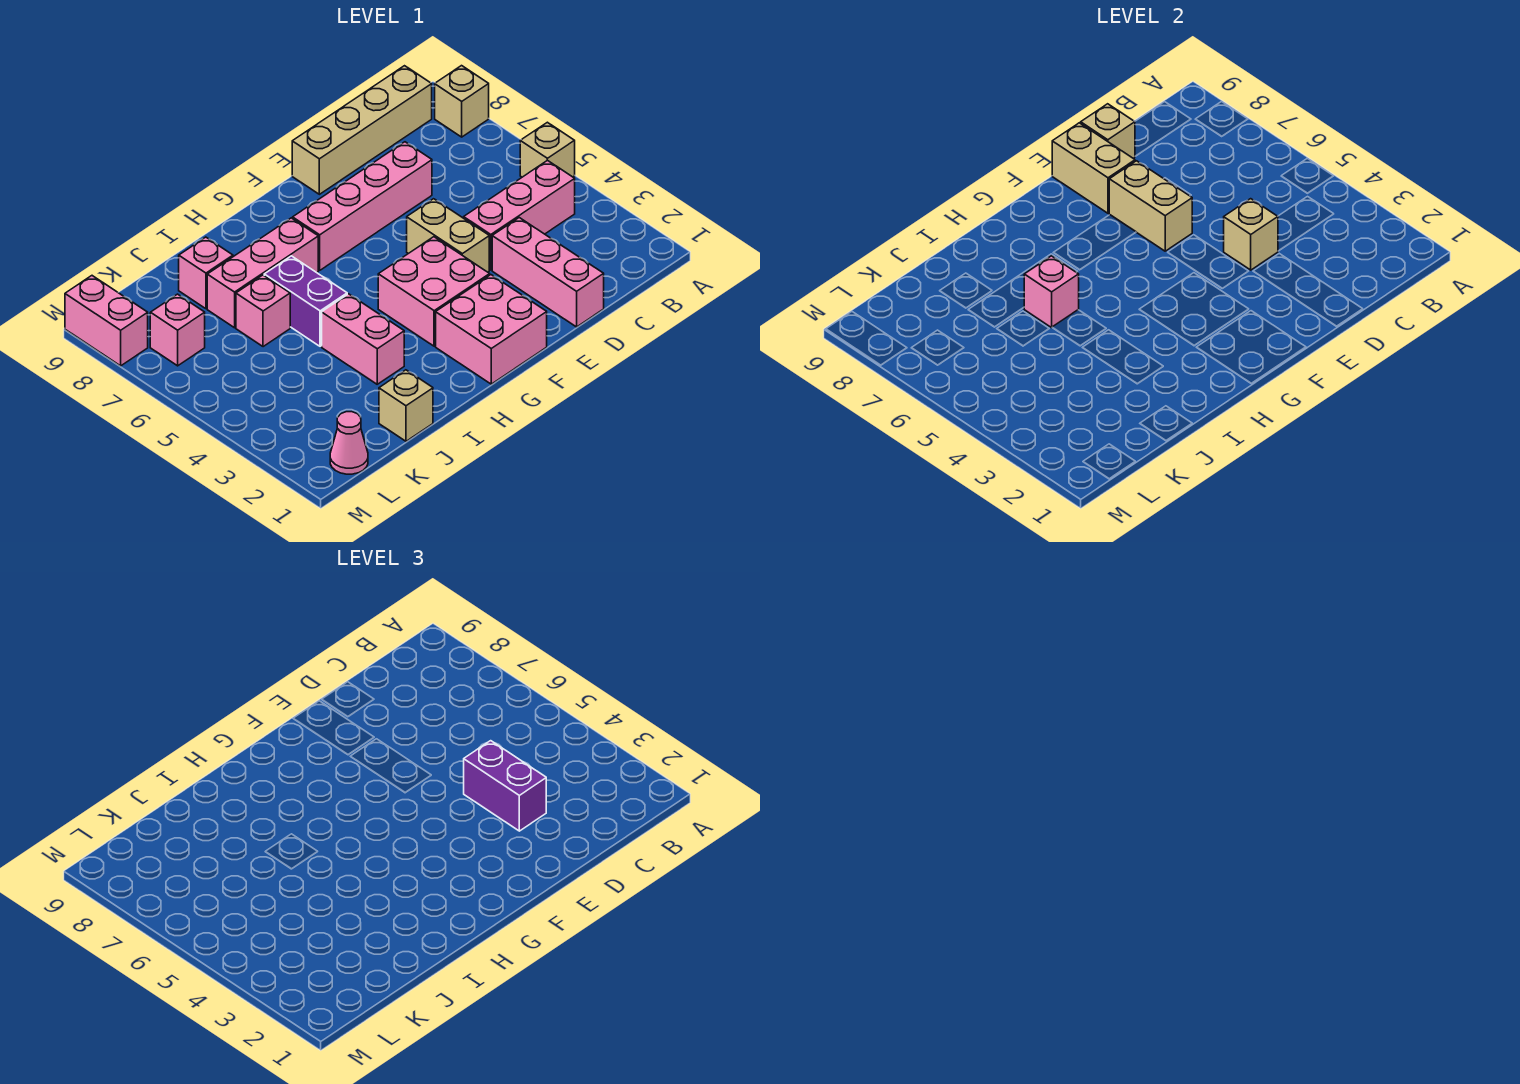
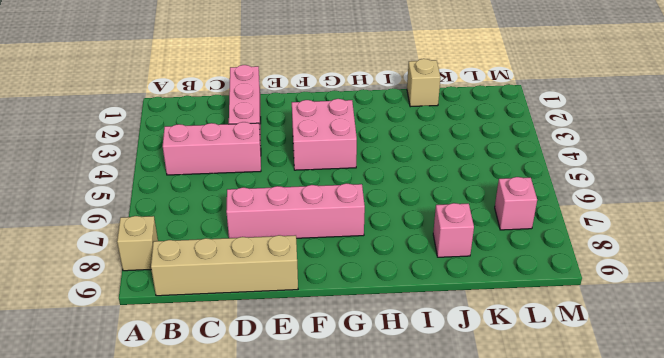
none -> tan brick A5 level 1
none -> tan brick E4:E5 level 1
none -> pink brick F1:G2 level 1

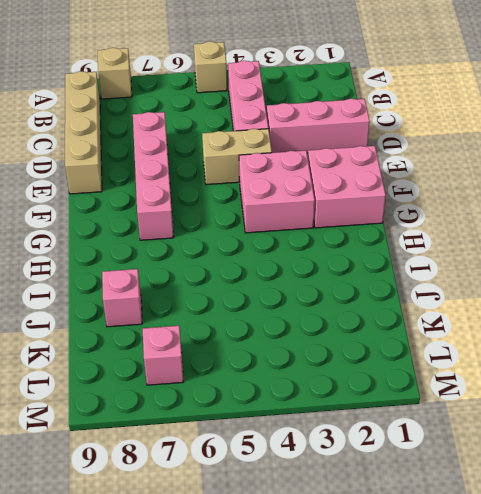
none -> pink brick H7:J7 level 1
none -> pink brick I3:I4 level 1
none -> purple brick I5:I6 level 1

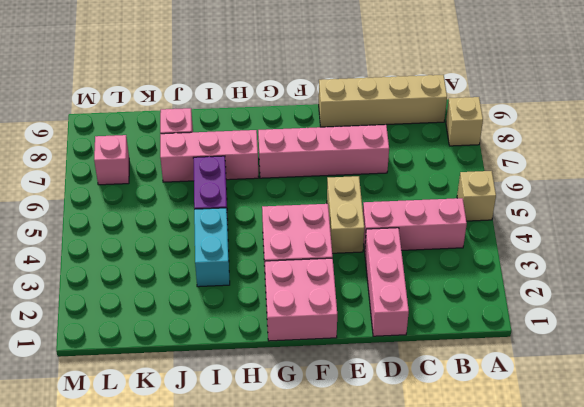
cyan brick I3:I4 level 1 -> pink brick I3:I4 level 1
none -> tan brick J1 level 1
none -> pink brick J6 level 1
none -> pink cone L1 level 1

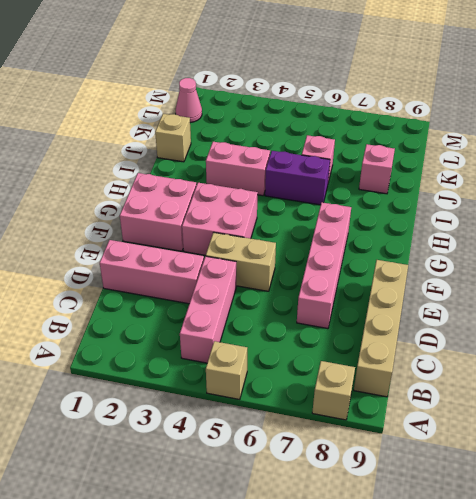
none -> pink brick H7:J7 level 1
none -> pink brick L7 level 1
none -> pink brick M8:M9 level 1

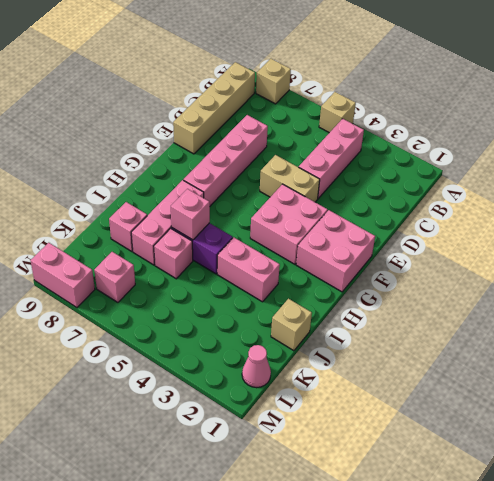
none -> pink brick D1:D3 level 1
none -> tan brick D4 level 2
none -> tan brick D9 level 2

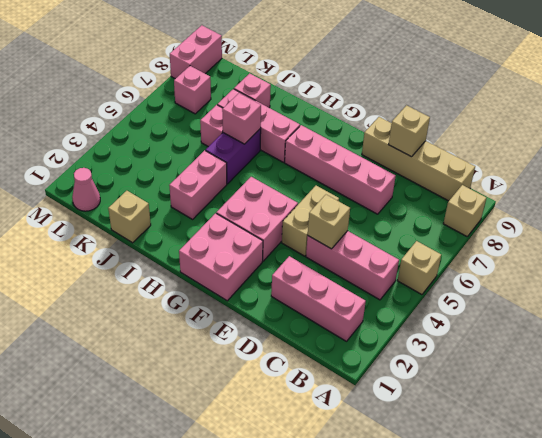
pink brick B2:D2 level 1 -> pink brick D1:D3 level 1
none -> tan brick E6:E7 level 2
none -> tan brick E8:E9 level 2
none -> purple brick D3:D4 level 3

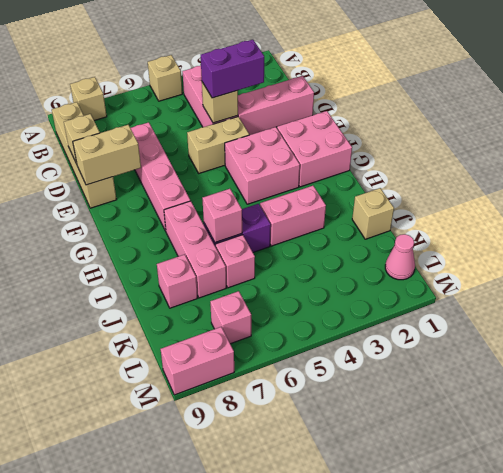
none -> tan brick E6:E7 level 2

